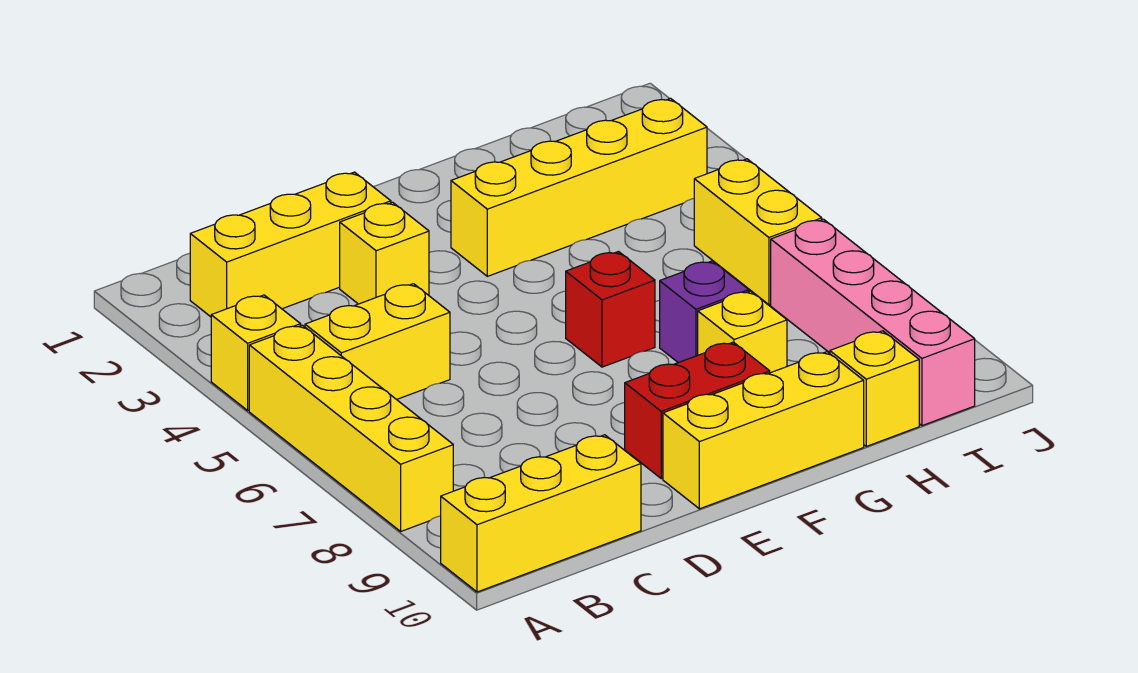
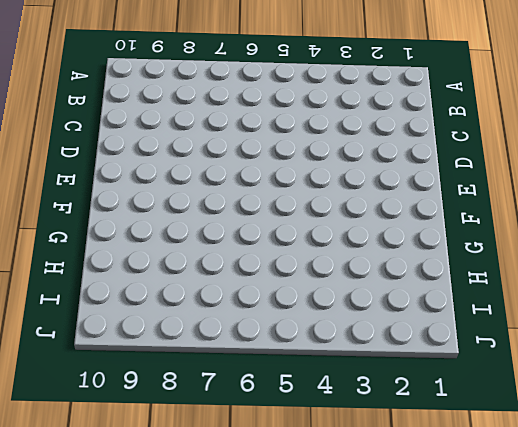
none -> yellow brick A4 level 1
none -> yellow brick A5:A8 level 1
none -> yellow brick A10:C10 level 1

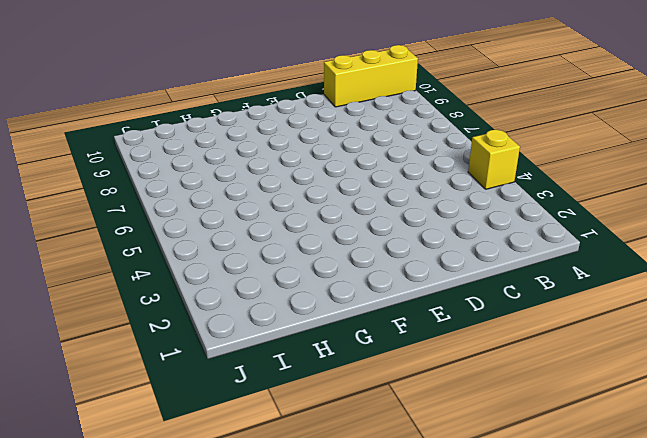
none -> yellow brick A5:A8 level 1
none -> yellow brick B2:D2 level 1
none -> yellow brick B5:C5 level 1

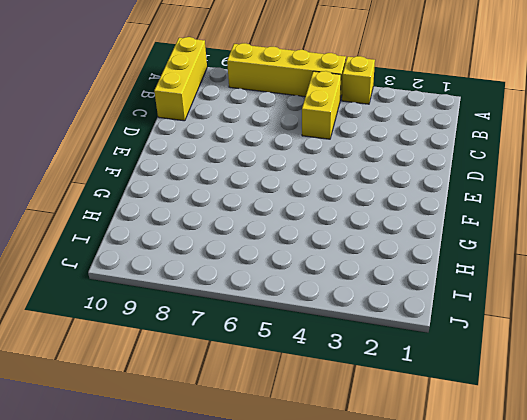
none -> yellow brick B2:D2 level 1
none -> yellow brick D3 level 1
none -> red brick E9:F9 level 1

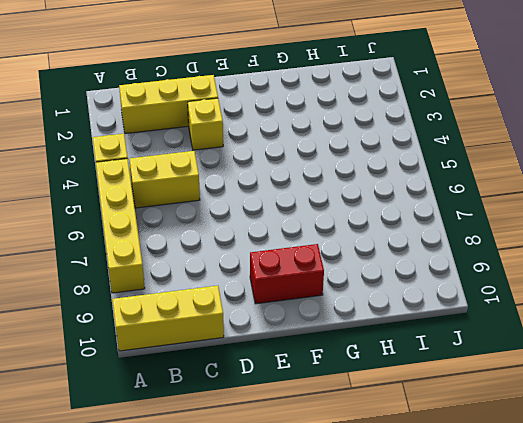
none -> yellow brick E10:G10 level 1
none -> yellow brick F3:I3 level 1
none -> red brick F6 level 1

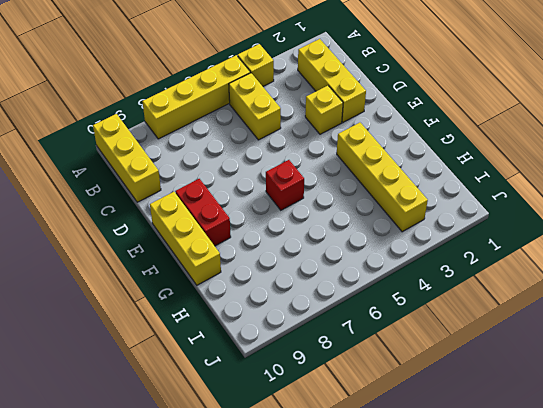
none -> purple brick G7 level 1
none -> yellow brick G8 level 1
none -> yellow brick H10 level 1

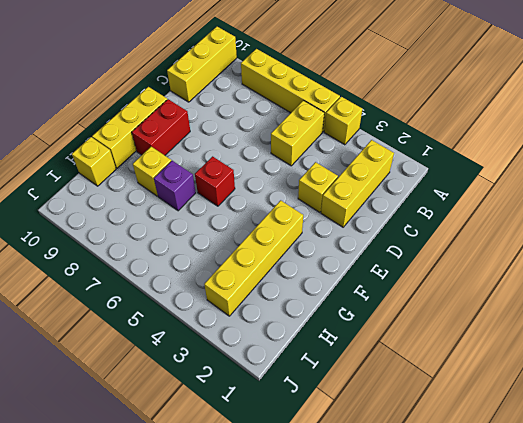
none -> yellow brick I5:I6 level 1
none -> pink brick I7:I10 level 1

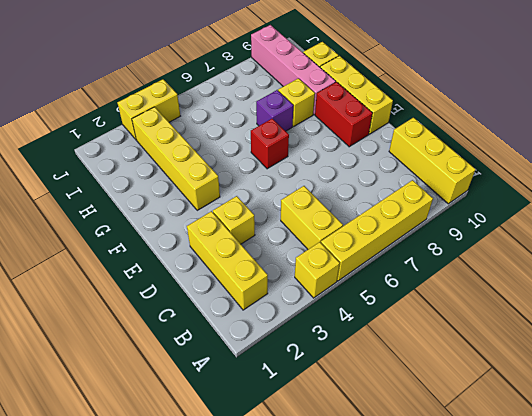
pink brick G9:J9 level 1 -> pink brick I7:I10 level 1
yellow brick J3:J4 level 1 -> yellow brick I5:I6 level 1

